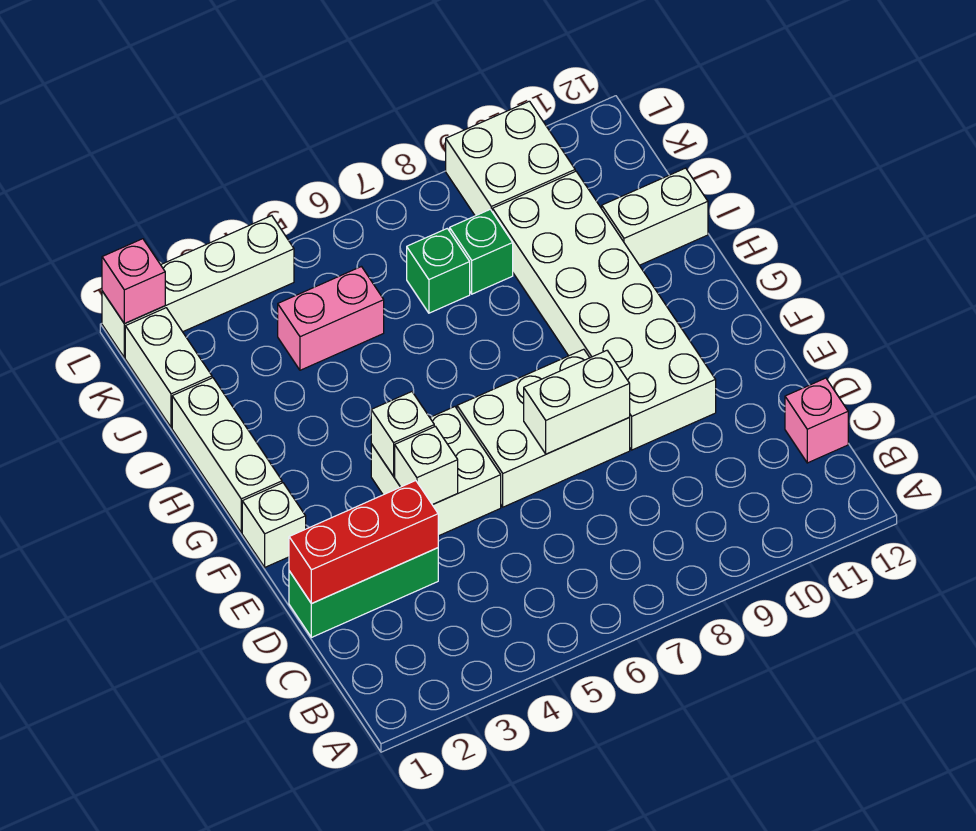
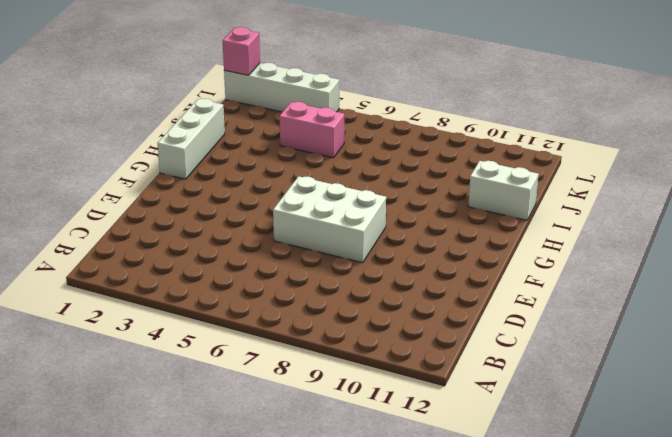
none -> pink brick C12 level 1
none -> green brick D1:D3 level 1
none -> white brick E4:F5 level 1

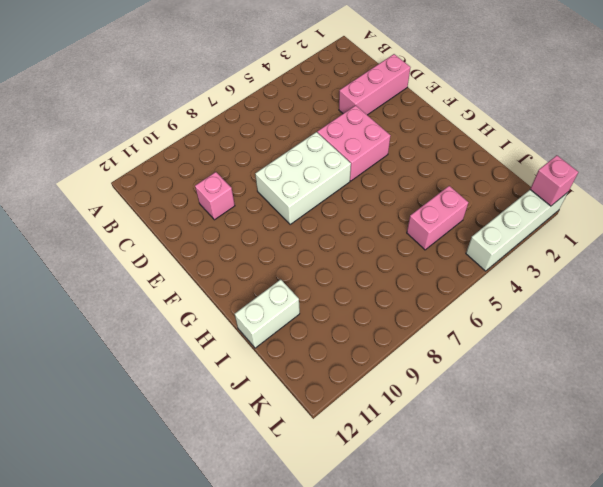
pink brick D1:D3 level 1 -> green brick D1:D3 level 1
pink brick D10 level 1 -> pink brick C12 level 1
pink brick E4:F5 level 1 -> white brick E4:F5 level 1
none -> white brick E9:J10 level 1
none -> white brick F1 level 1
none -> white brick G1:I1 level 1

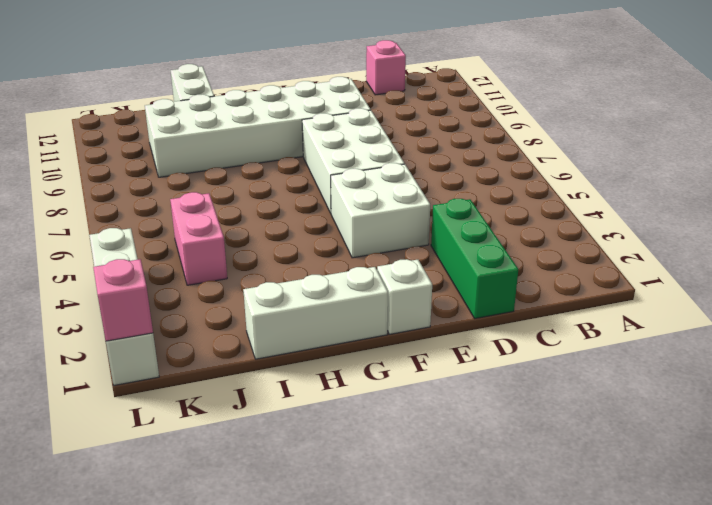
none -> white brick J1:K1 level 1
none -> green brick J7 level 1
none -> green brick J8 level 1

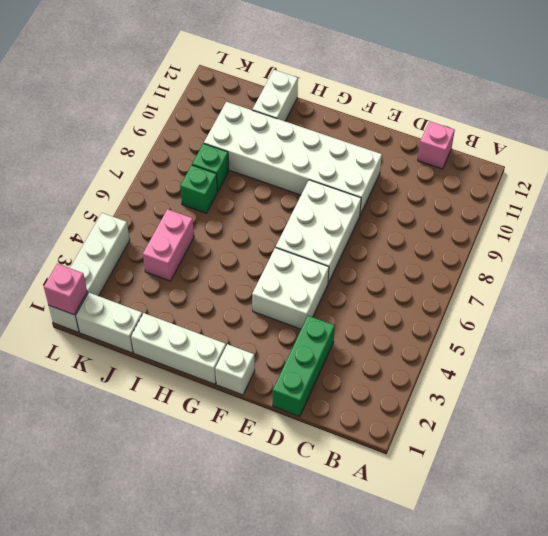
none -> white brick K9:L10 level 1
none -> red brick D1:D3 level 2
none -> white brick E4 level 2

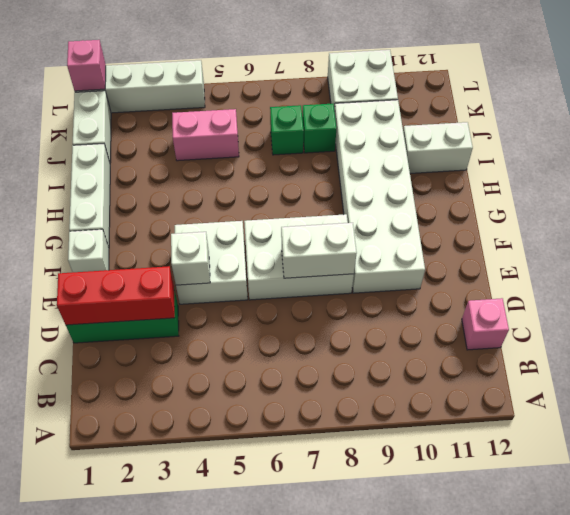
none -> white brick F4 level 2

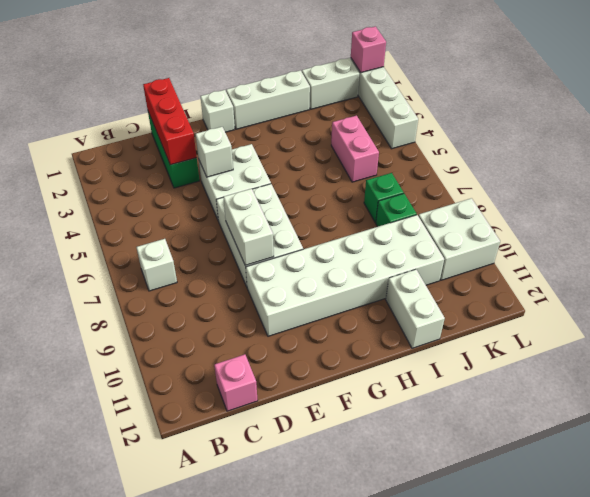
white brick B7 level 1 -> white brick F4 level 2

